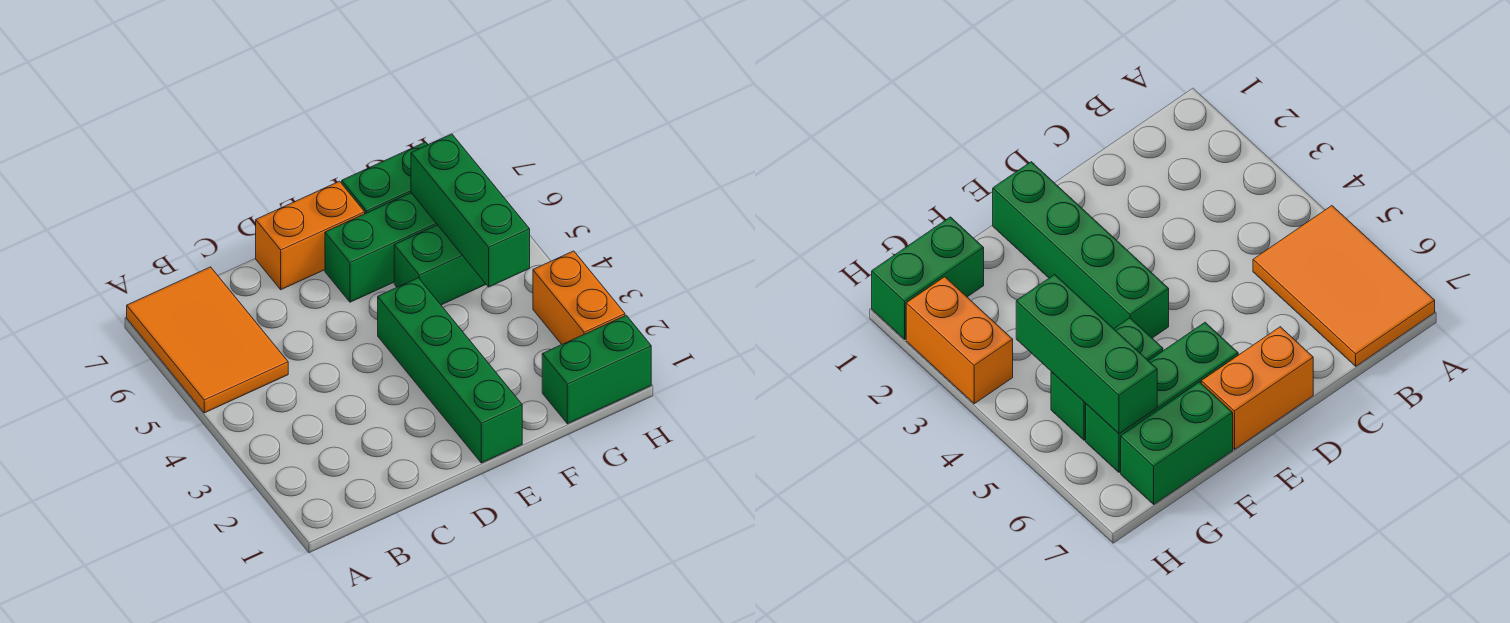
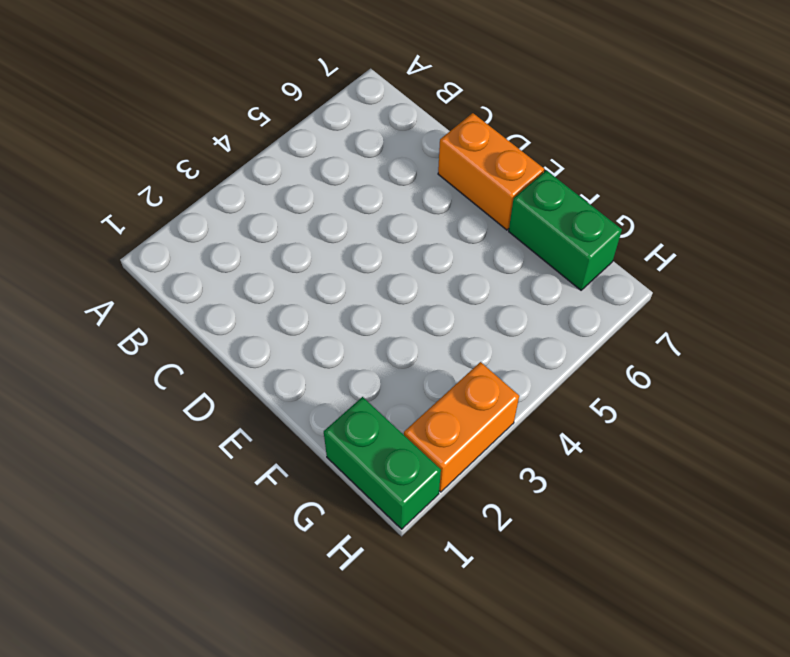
none -> orange tile A5:B7 level 1
none -> green brick E1:E4 level 1

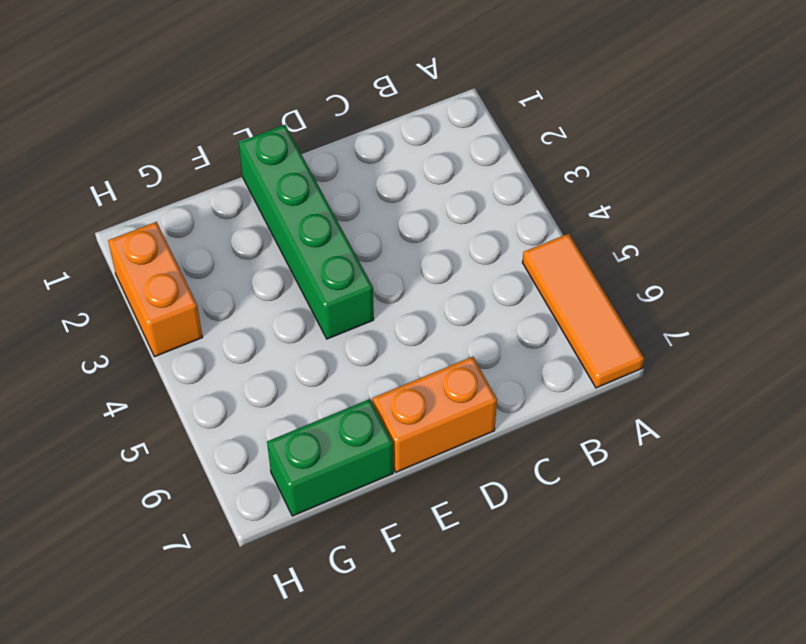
orange tile A5:A7 level 1 -> orange tile A5:B7 level 1
none -> green brick E6:G6 level 1
none -> green brick F5:G5 level 1

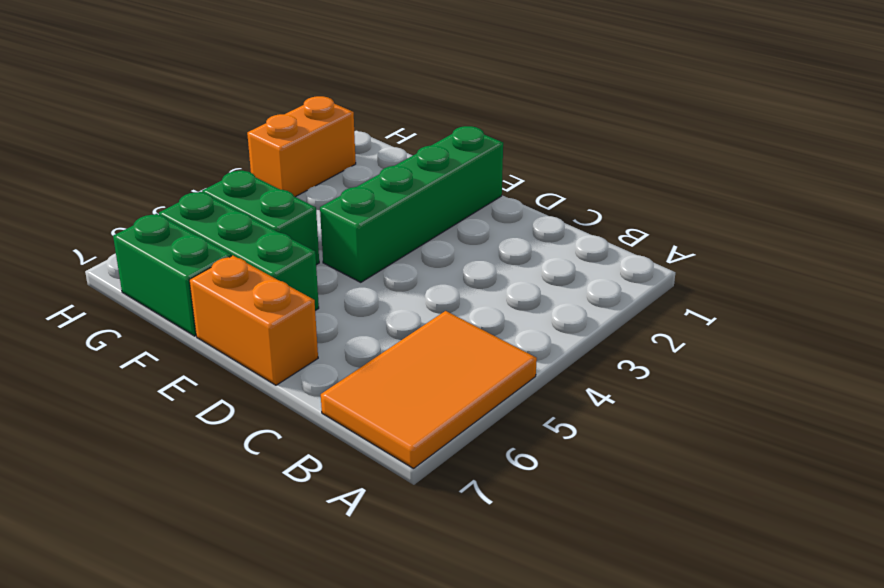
none -> green brick G1:H1 level 1
none -> green brick G4:G6 level 2

